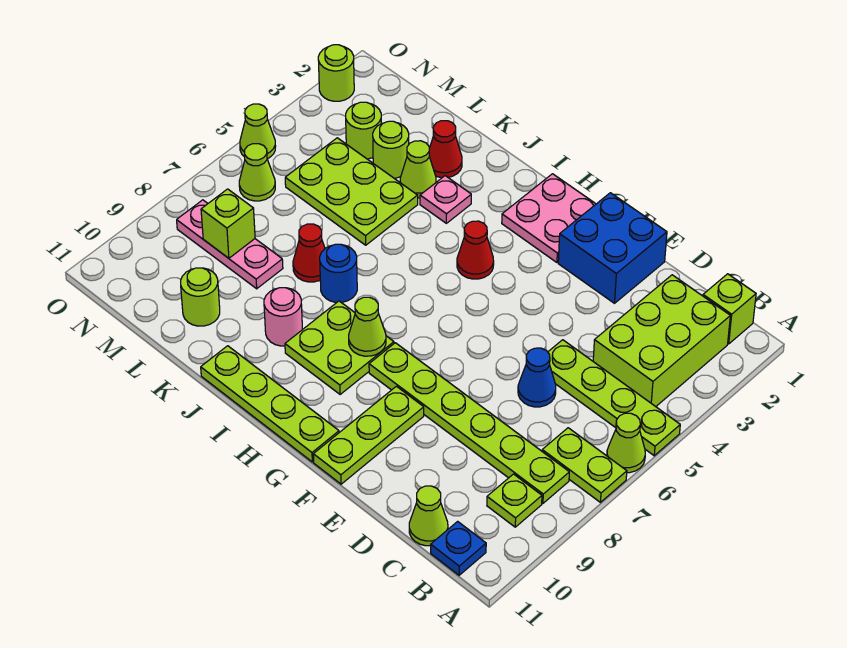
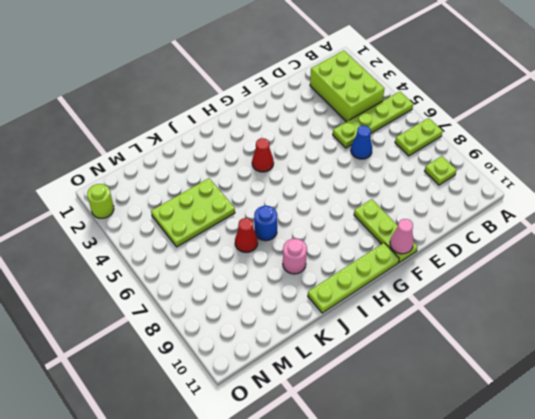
pink cone F11 level 2 -> none
none -> lime cone A6 level 1
none -> lime brick B1 level 1
none -> lime plate B8:G8 level 1
none -> blue plate B11 level 1

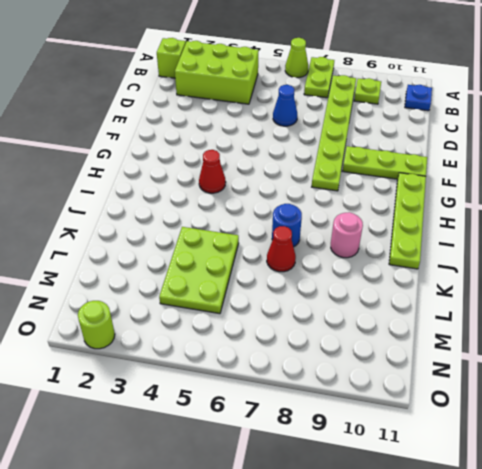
none -> lime plate A5:D5 level 1
none -> lime cone C11 level 1
none -> blue brick E1:F2 level 1
none -> pink plate G1:H2 level 1

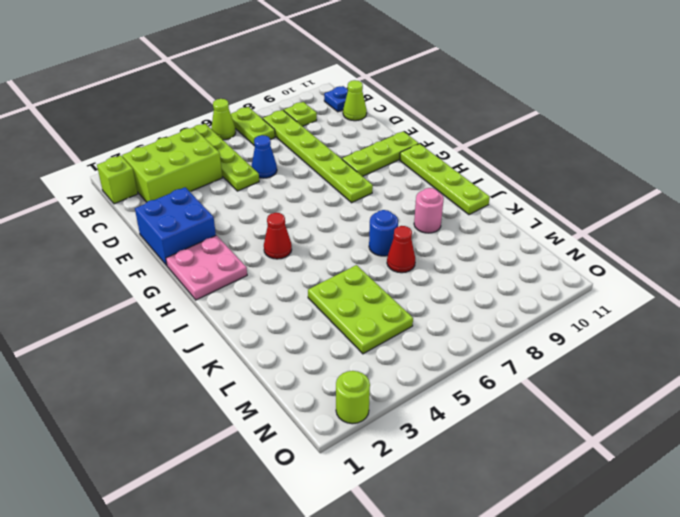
none -> lime plate H8:I9 level 1
none -> pink plate J3 level 1
none -> red cone K2 level 1
none -> lime cone K3 level 1

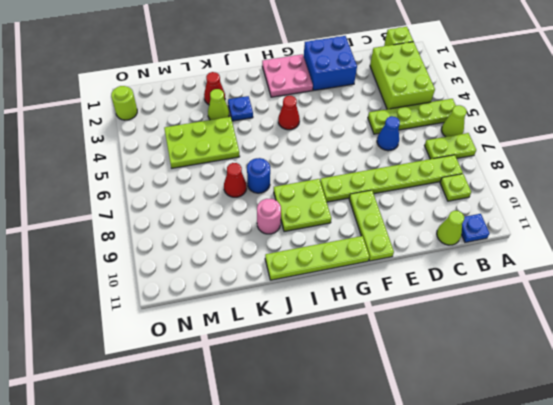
blue plate J3 level 1 -> pink plate J3 level 1
none -> lime round brick L3 level 1
none -> pink plate L8:N8 level 1
none -> lime round brick L10 level 1
none -> lime round brick M3 level 1

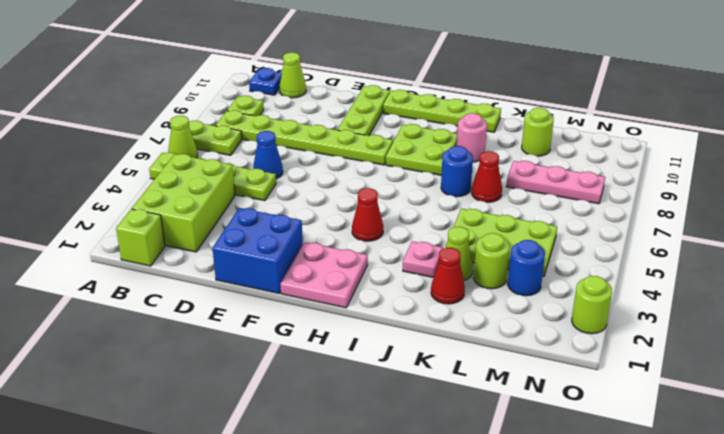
blue round brick M3 level 1 -> lime round brick M3 level 1
none -> lime cone N6 level 1
none -> lime cone O5 level 1
none -> lime cone H8 level 2
none -> lime brick M8 level 2

